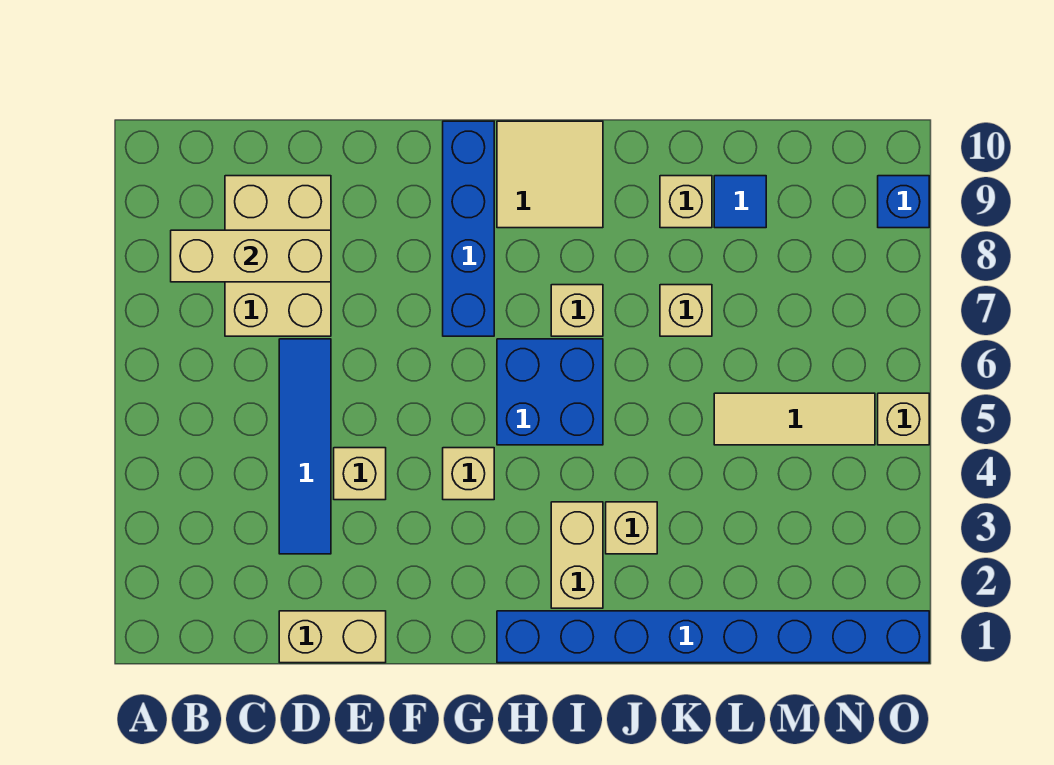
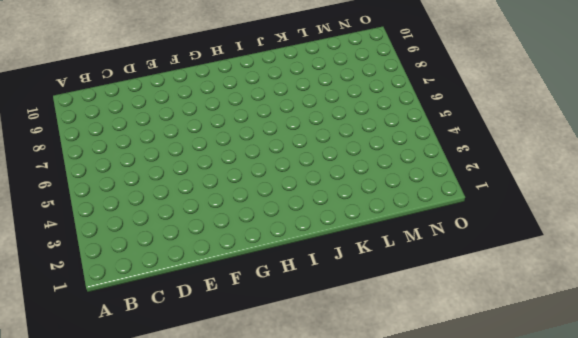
none -> tan brick C7:D9 level 1
none -> tan brick D1:E1 level 1
none -> blue tile D3:D6 level 1

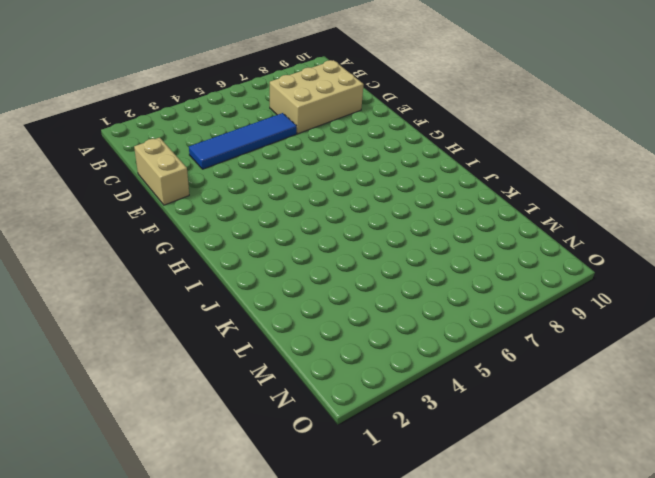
none -> tan brick E4 level 1
none -> tan brick G4 level 1
none -> blue brick G7:G10 level 1

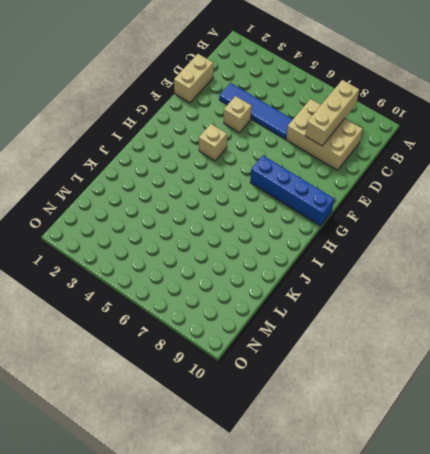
none -> blue brick H1:O1 level 1
none -> blue brick H5:I6 level 1
none -> tan tile H9:I10 level 1

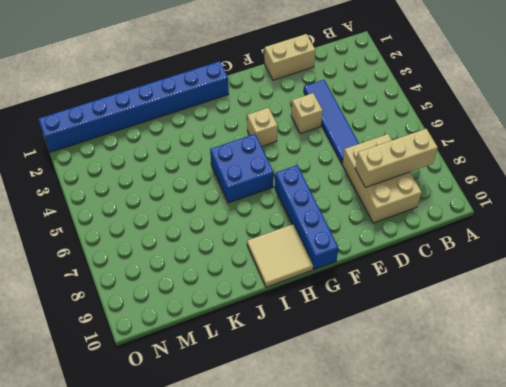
none -> tan brick I2:I3 level 1
none -> tan brick I7 level 1
none -> tan brick J3 level 1

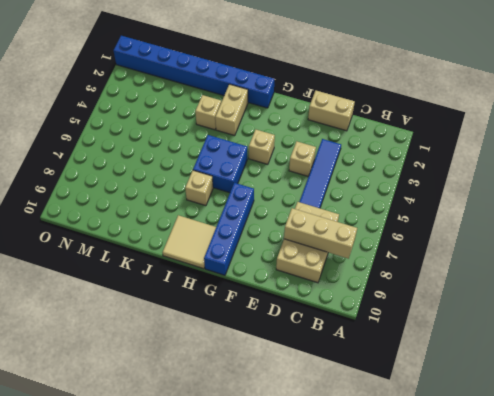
none -> tan brick K7 level 1
none -> tan brick K9 level 1
none -> tan tile L5:N5 level 1

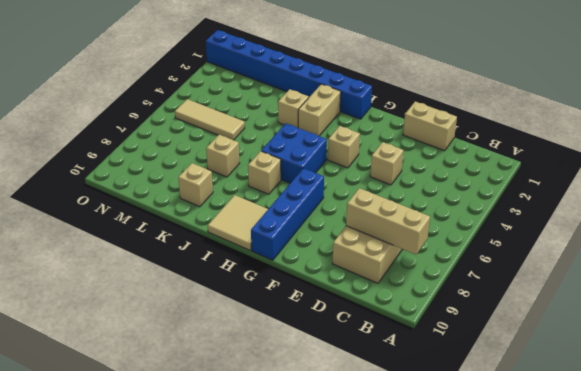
none -> blue tile D3:D6 level 1
none -> blue tile L9 level 1
none -> tan brick O5 level 1

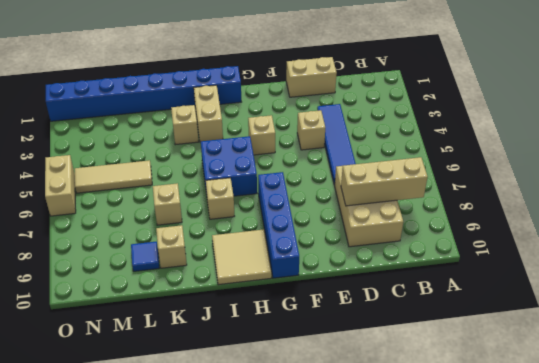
tan brick O5:O6 level 1 -> tan brick O5 level 1
none -> blue brick O9 level 1

